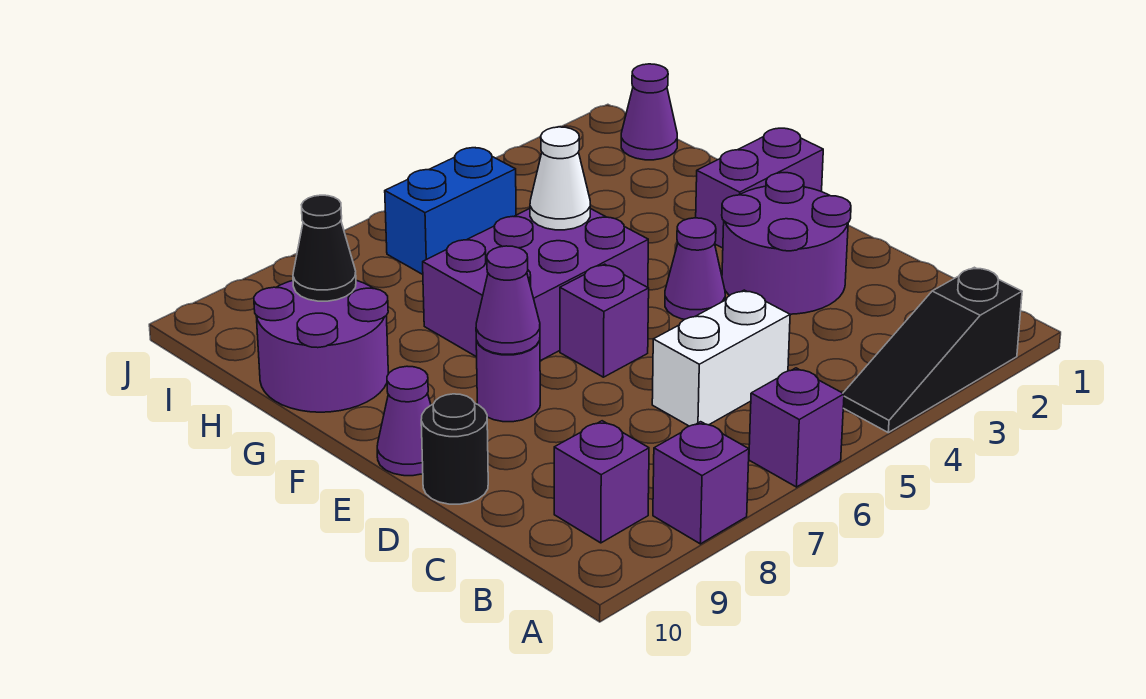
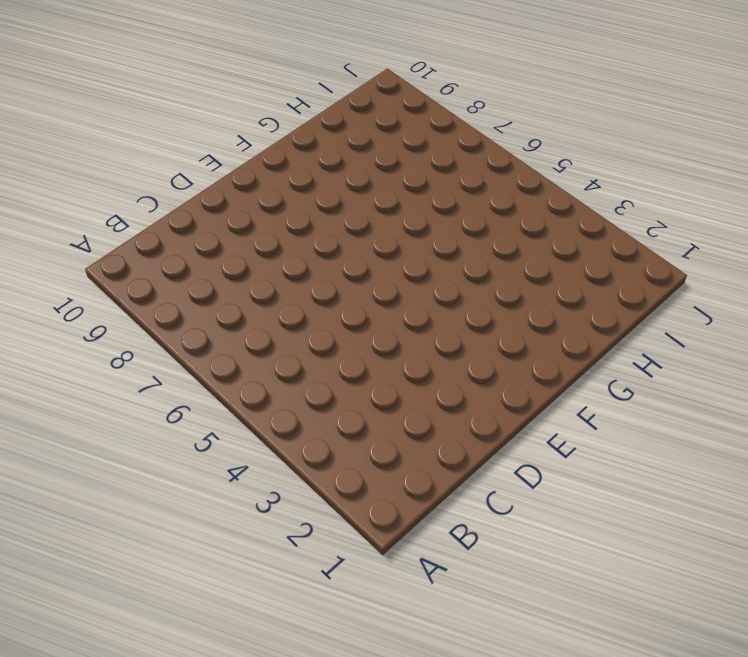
none -> black slope A2:A4 level 1 top 2
none -> purple brick A6 level 1
none -> purple brick A8 level 1

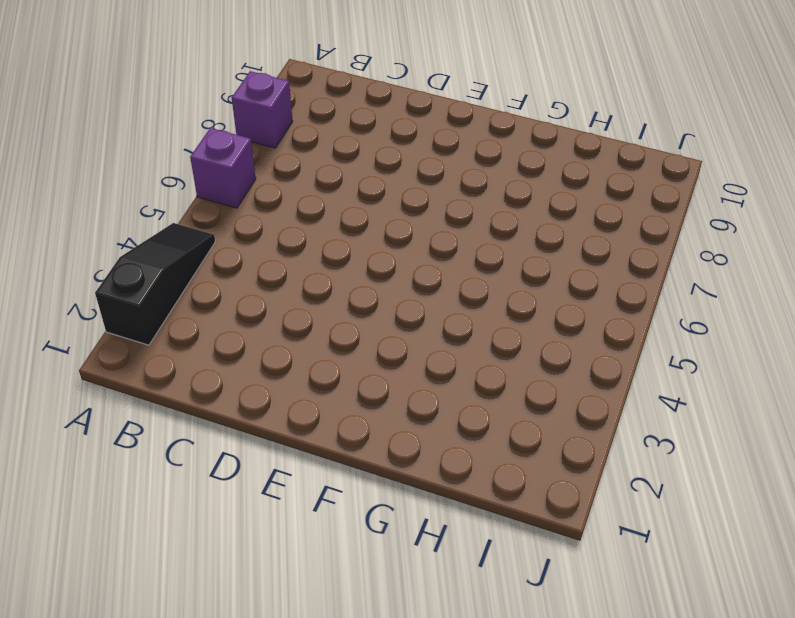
none -> purple brick B9 level 1
none -> white brick C5:C6 level 1
none -> purple round brick D2:E3 level 1

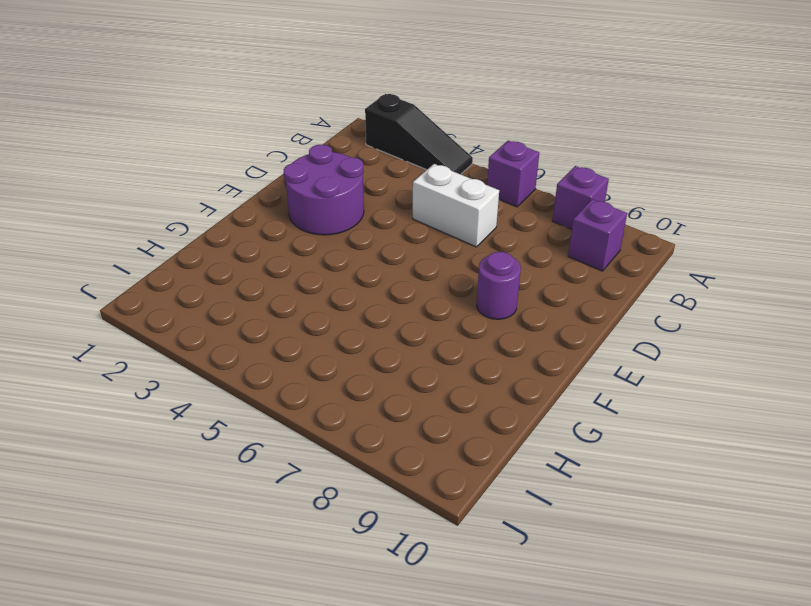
none -> black round brick D10 level 1
none -> purple cone E4 level 1
none -> purple brick E6 level 1

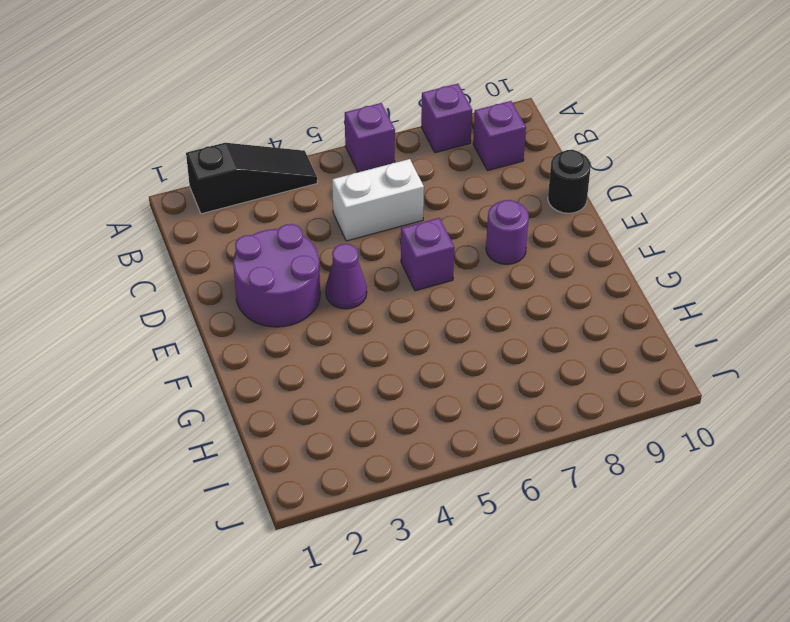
none -> purple cone E10 level 1
none -> purple brick F1:F2 level 1
none -> purple brick F5:G7 level 1

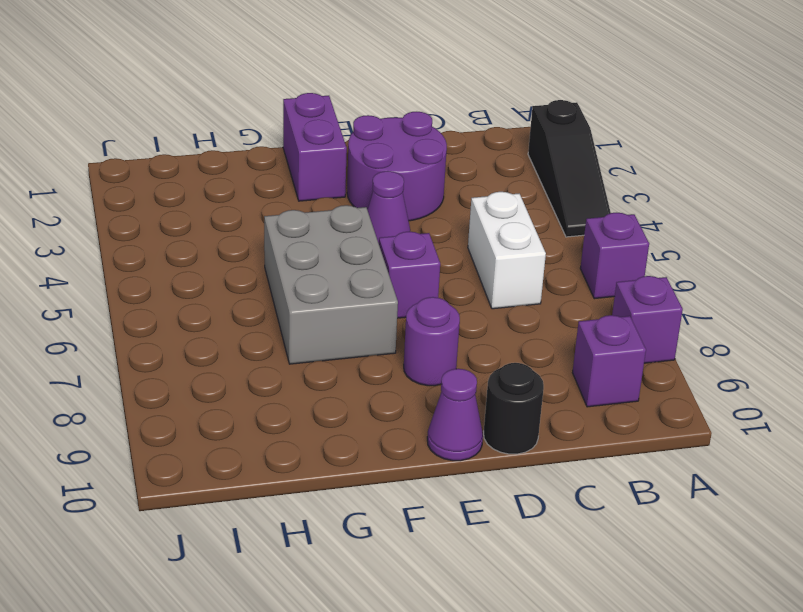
grey brick F5:G7 level 1 -> purple brick F5:G7 level 1
none -> purple round brick G9:H10 level 1
none -> purple cone I1 level 1
none -> blue brick I5:I6 level 1

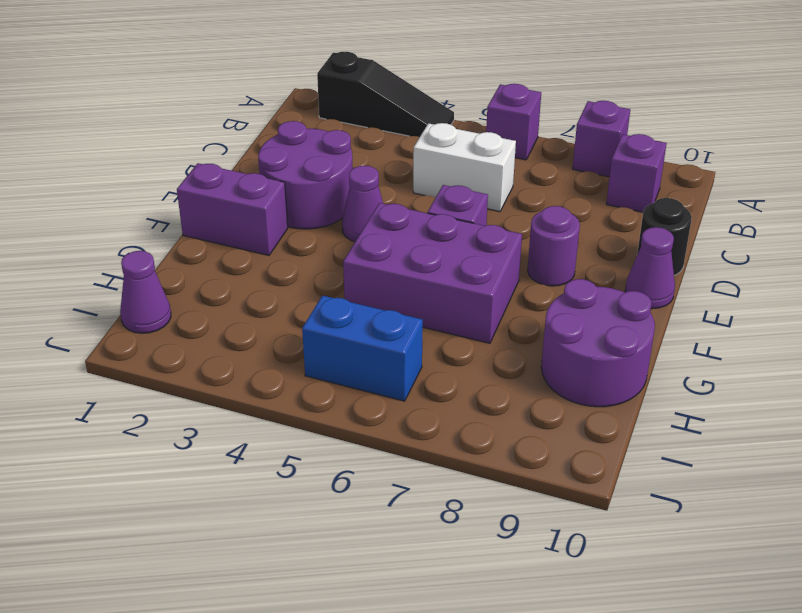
none -> purple cone E8 level 2
none -> white cone G5 level 2
none -> black cone H9 level 2

